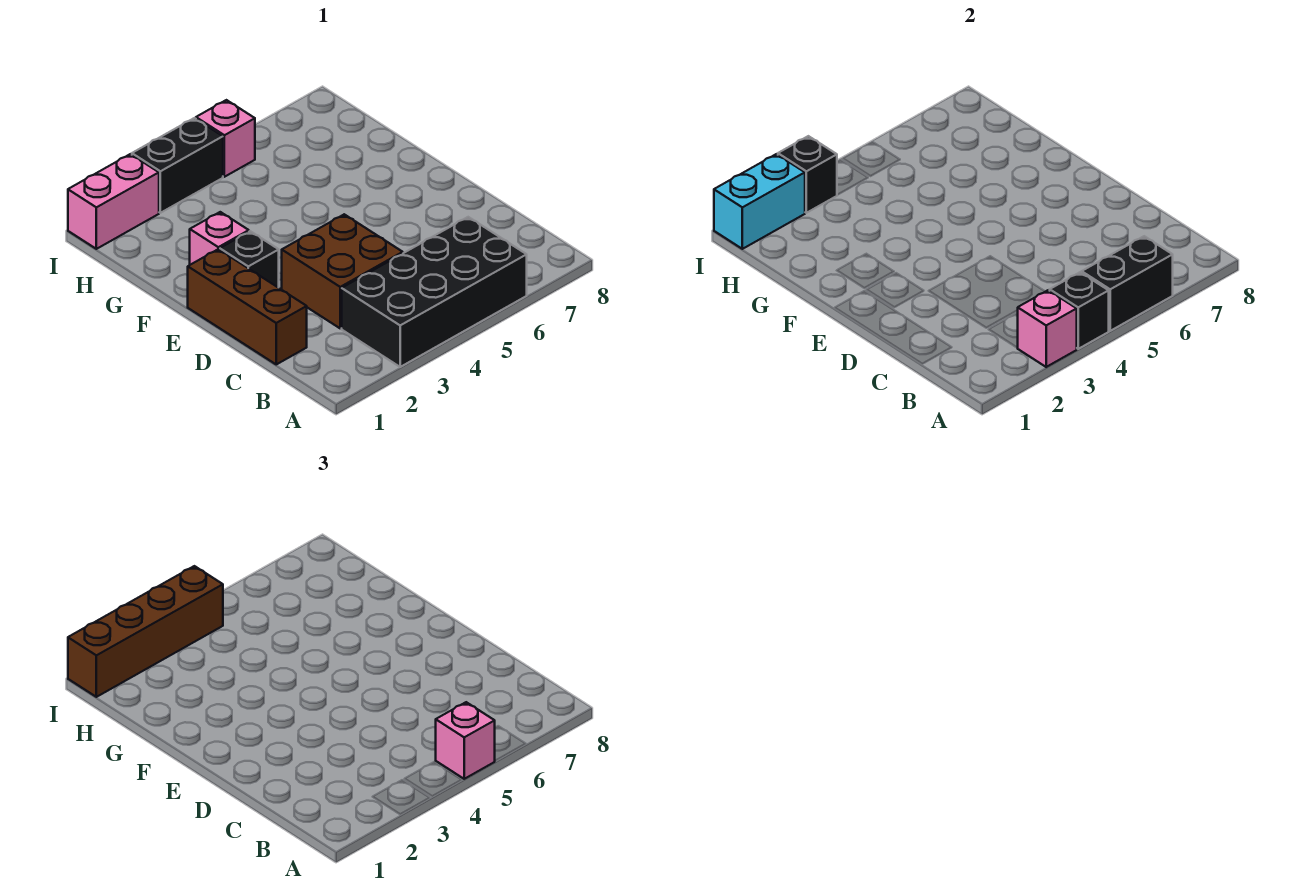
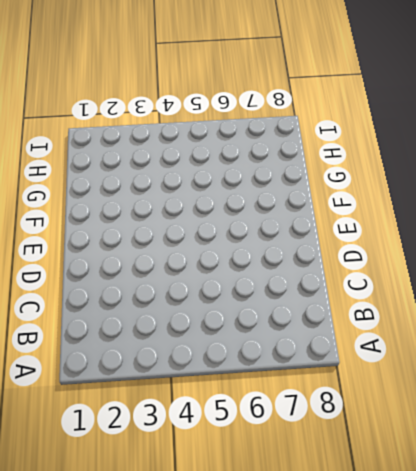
none -> black brick A3:B6 level 1
none -> brown brick C1:E1 level 1
none -> brown brick C3:D4 level 1

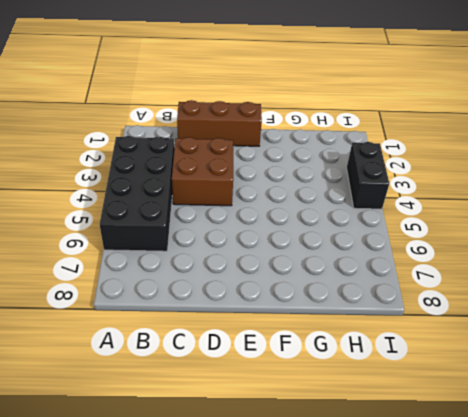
none -> black brick E2 level 1
none -> pink brick F2 level 1
none -> pink brick I1:I2 level 1

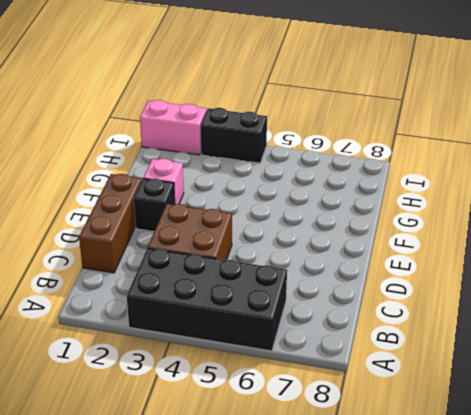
none -> pink brick I5 level 1
none -> pink brick A3 level 2
none -> black brick A4 level 2

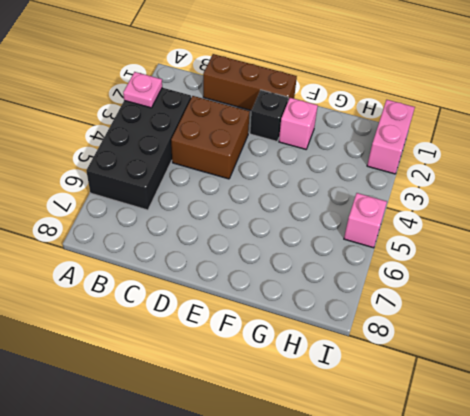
pink plate A3 level 2 -> pink brick A3 level 2
none -> black brick I3:I4 level 1
none -> black brick A4 level 2
none -> black brick A5:A6 level 2

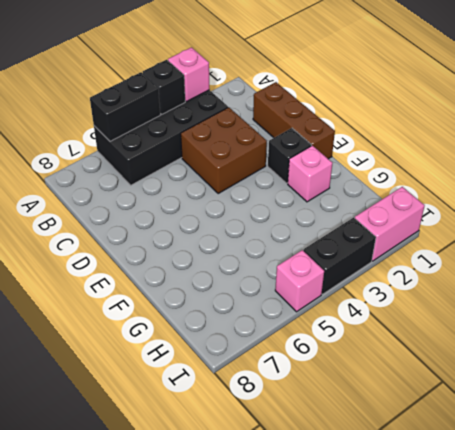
none -> cyan brick I1:I2 level 2
none -> black brick I3 level 2
none -> pink brick A5 level 3

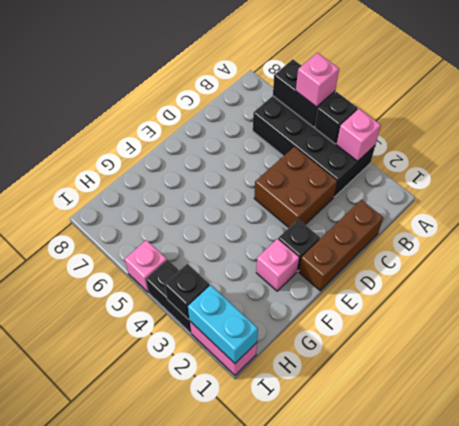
none -> brown brick I1:I4 level 3

